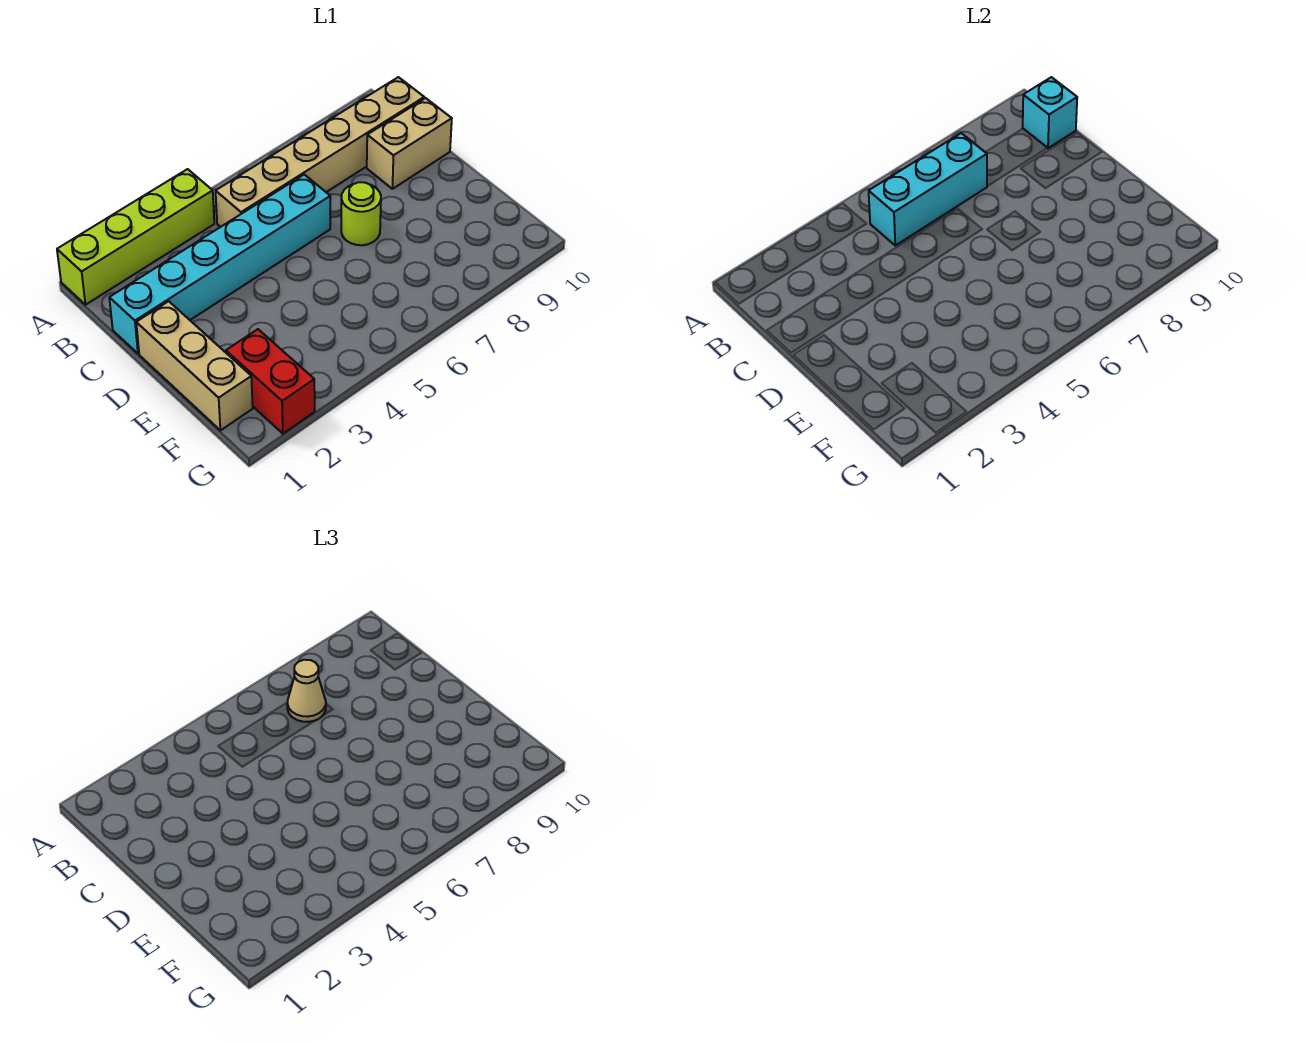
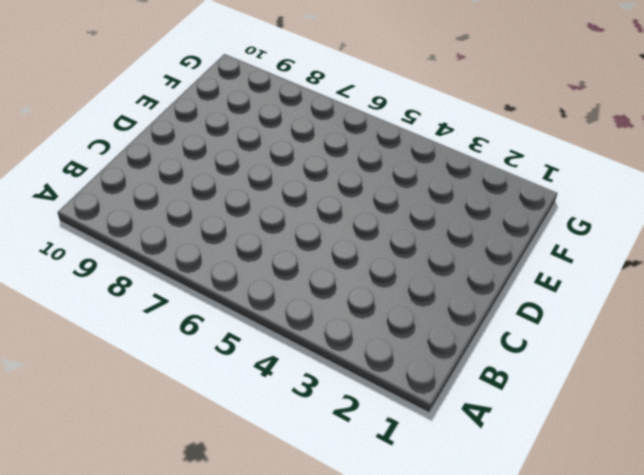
none -> lime brick A1:A4 level 1
none -> tan brick B5:B10 level 1

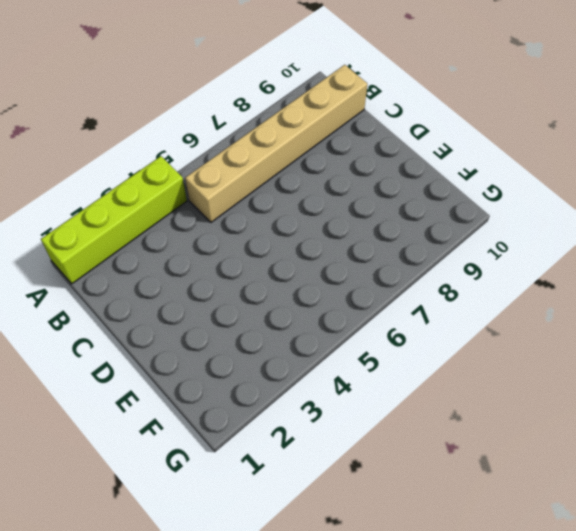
none -> cyan brick C1:C6 level 1
none -> tan brick C9:C10 level 1

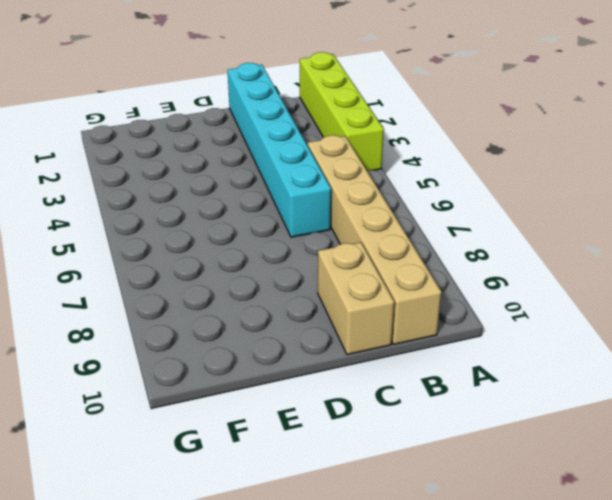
none -> tan brick D1:F1 level 1
none -> lime round brick D7 level 1

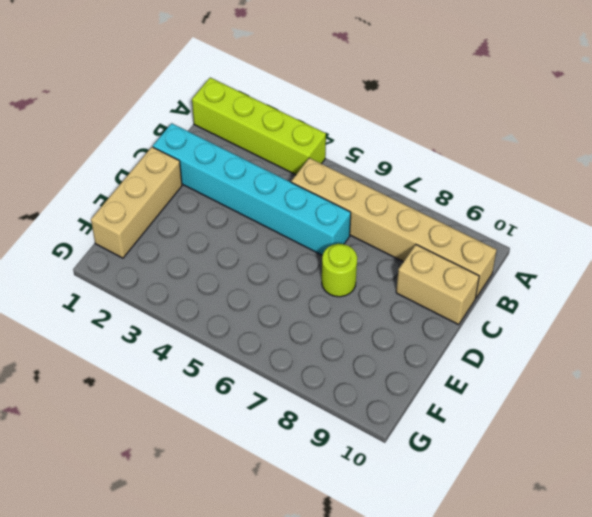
none -> red brick F2:G2 level 1
none -> cyan brick B5:B7 level 2

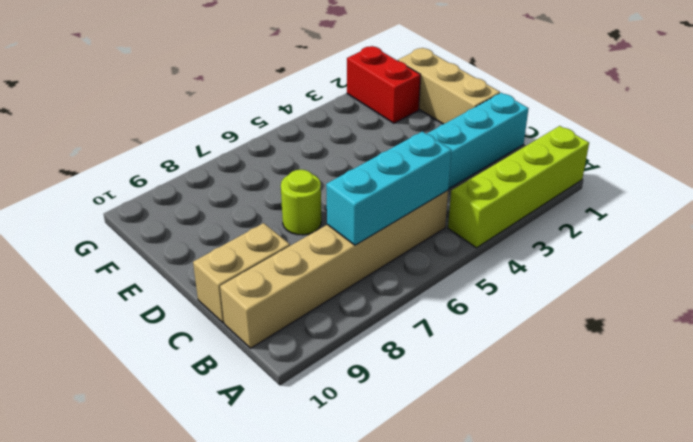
none -> cyan brick B10 level 2
none -> tan cone B7 level 3

